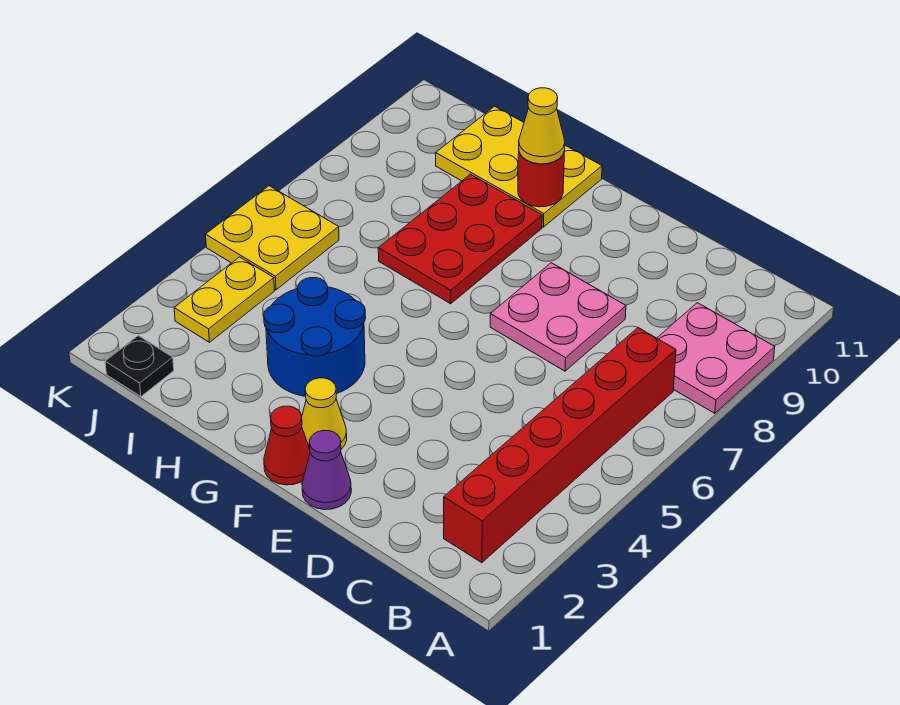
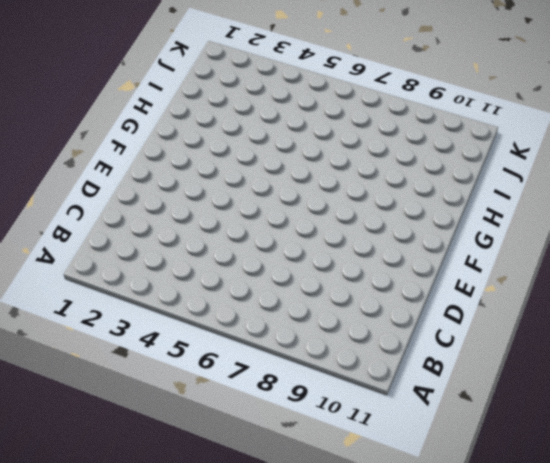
none -> pink plate A8:B9 level 1
none -> red brick B2:B7 level 1
none -> pink plate D7:E8 level 1

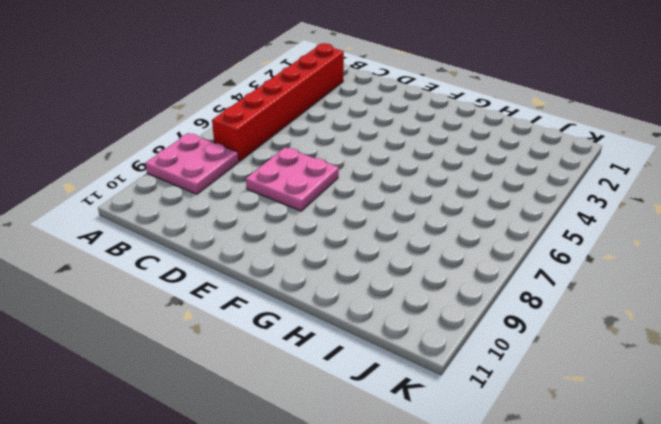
none -> purple cone E1 level 1
none -> red cone F1 level 1
none -> yellow cone F2 level 1

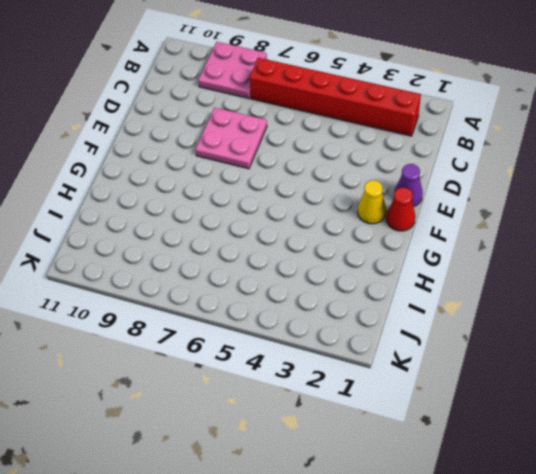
none -> blue round brick G3:H4 level 1
none -> red plate G7:H9 level 1
none -> yellow plate G10:I11 level 1

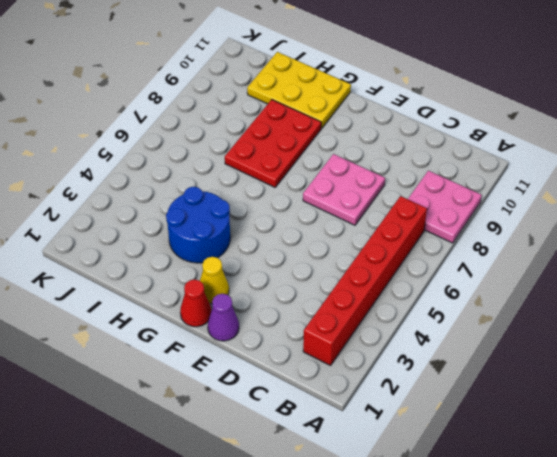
none -> black plate J1 level 1
none -> yellow plate J3:J4 level 1
none -> yellow plate J5:K6 level 1

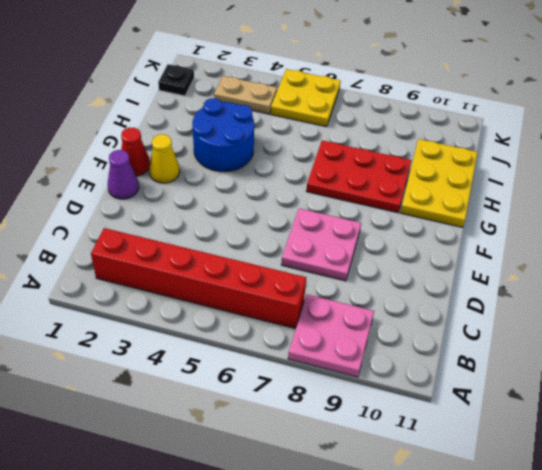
tan plate J3:J4 level 1 -> yellow plate J3:J4 level 1
none -> red round brick G10 level 2
none -> yellow cone G10 level 3

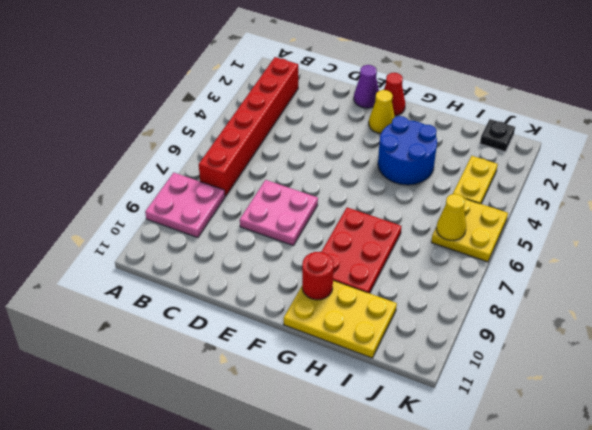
yellow cone J6 level 2 -> yellow cone G10 level 3

